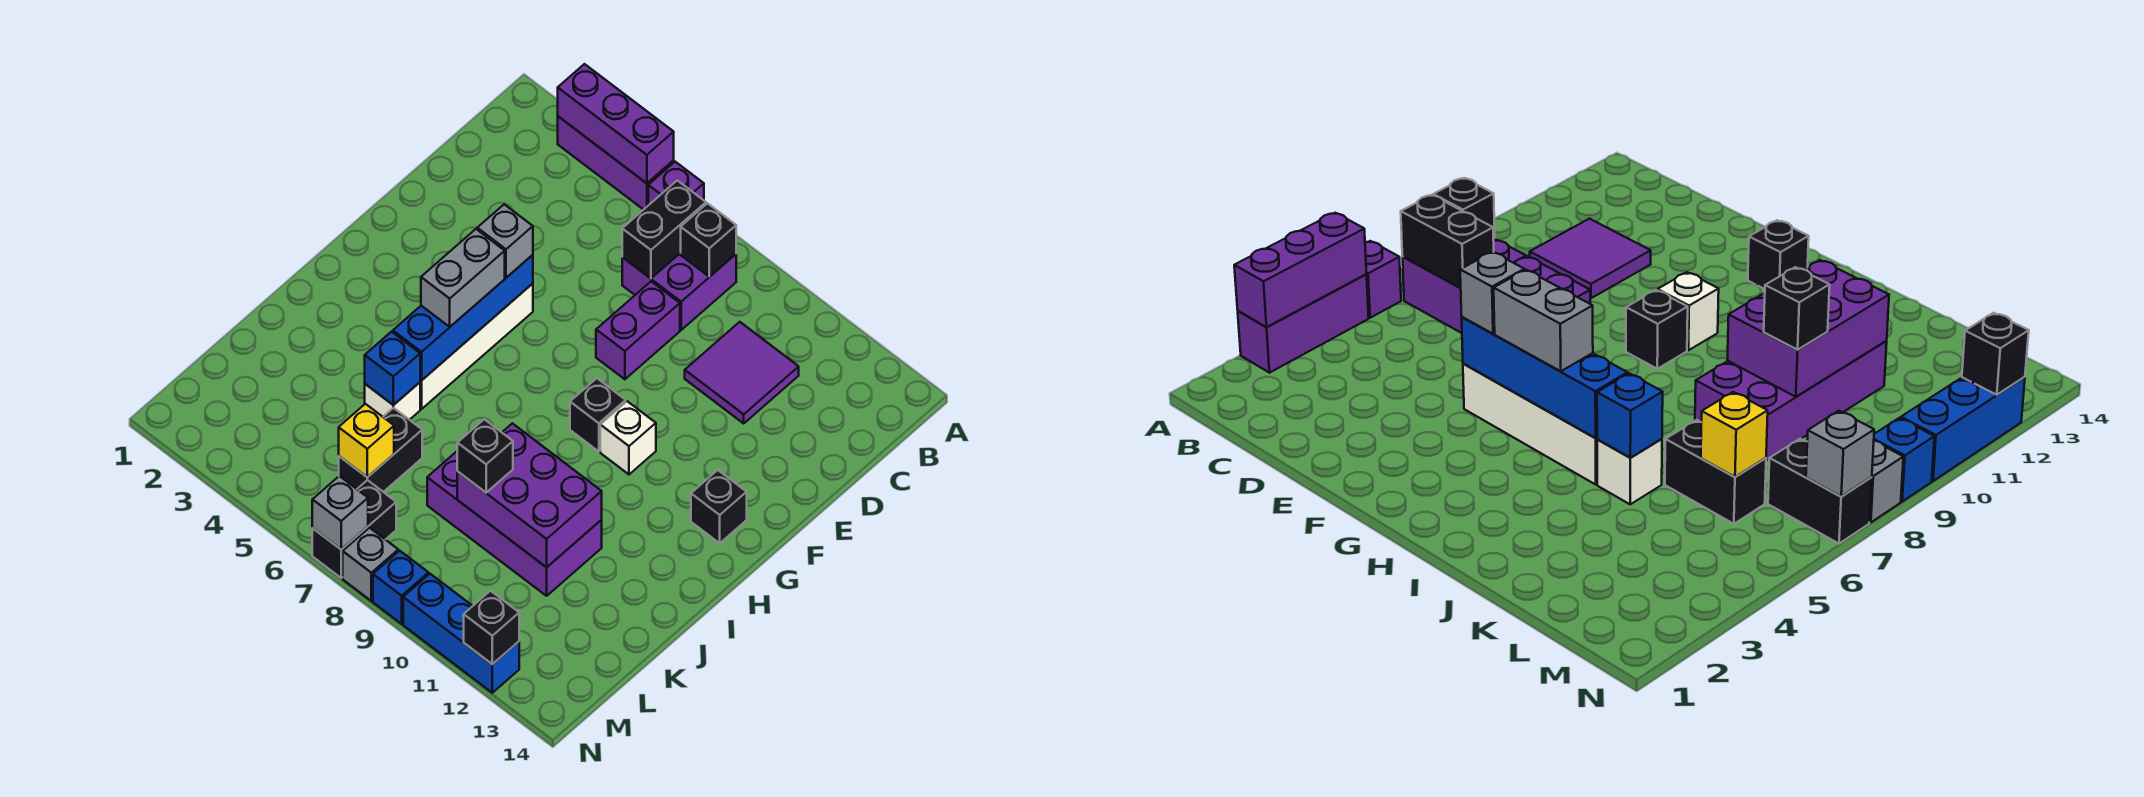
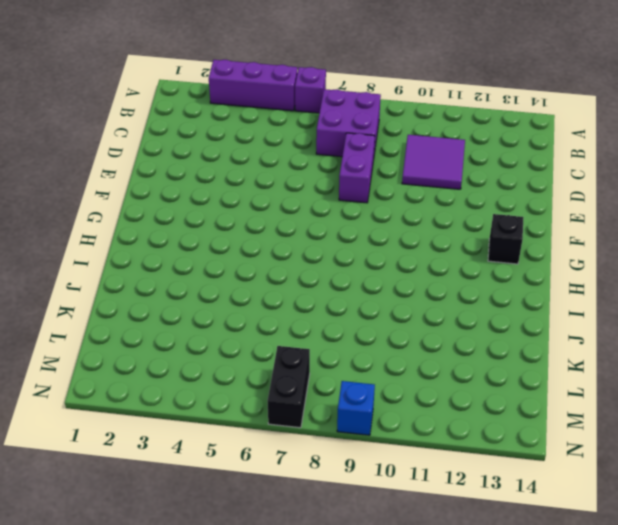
none -> white brick F5:I5 level 1
none -> black brick G9 level 1
none -> white brick G10 level 1

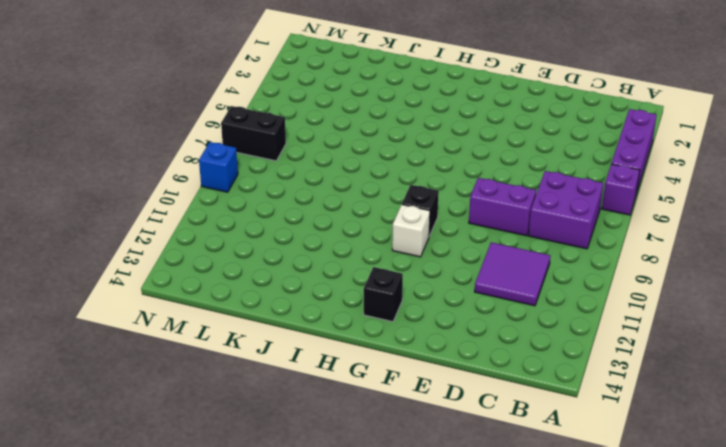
none -> white brick F5:I5 level 1
none -> white brick J5 level 1
none -> purple brick J8:K11 level 1

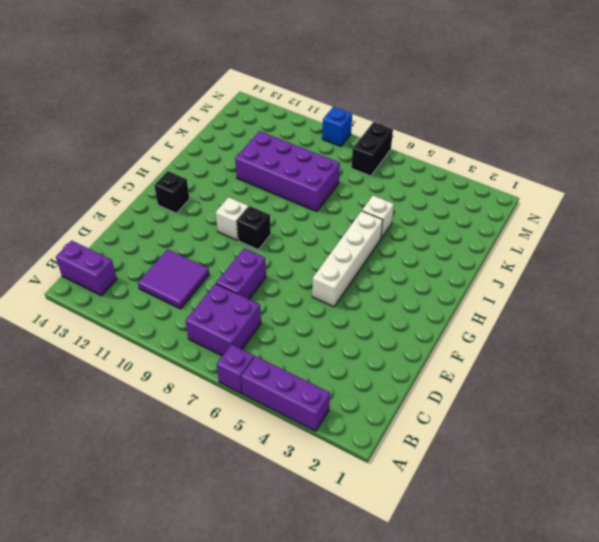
purple brick B13:B14 level 1 -> none
none -> black brick K6:L6 level 1
none -> grey brick N8 level 1
none -> blue brick N10:N12 level 1

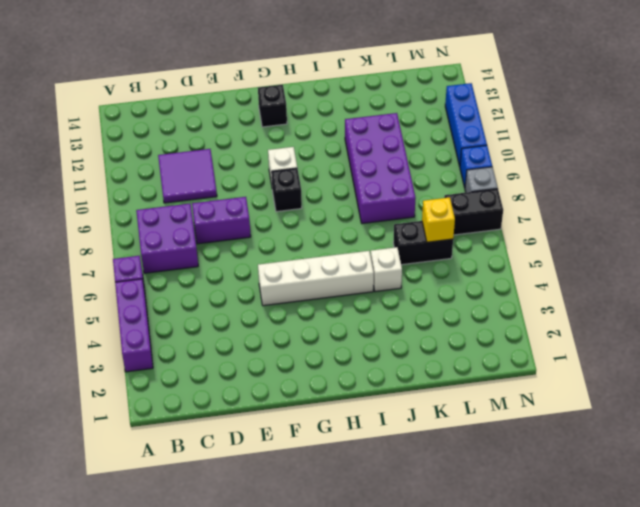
none -> purple brick A3:A5 level 2
none -> black brick B7:C7 level 2
none -> black brick B8 level 2

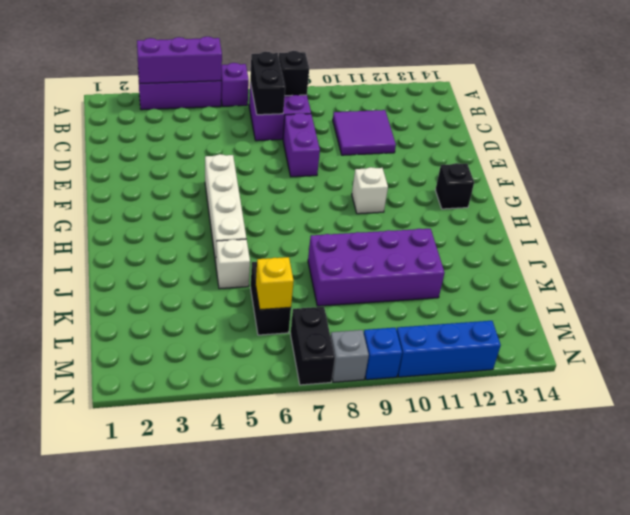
none -> black brick G9 level 1
none -> blue brick F5:I5 level 2
none -> blue brick J5 level 2

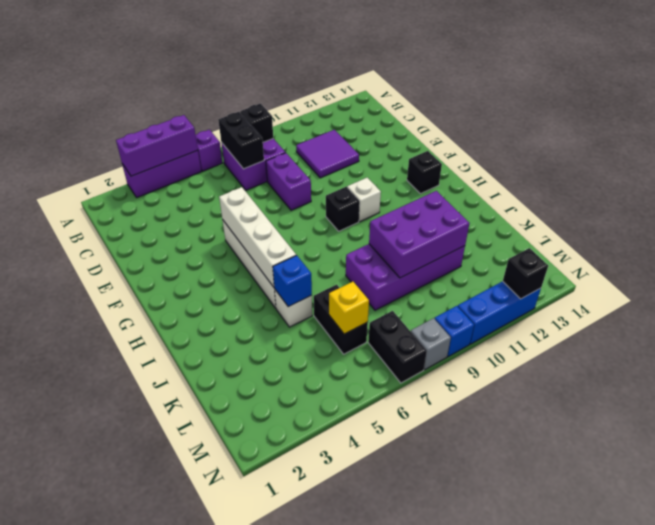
white brick F5:I5 level 2 -> blue brick F5:I5 level 2
none -> grey brick N7 level 2
none -> grey brick F5 level 3
none -> grey brick G5:H5 level 3

